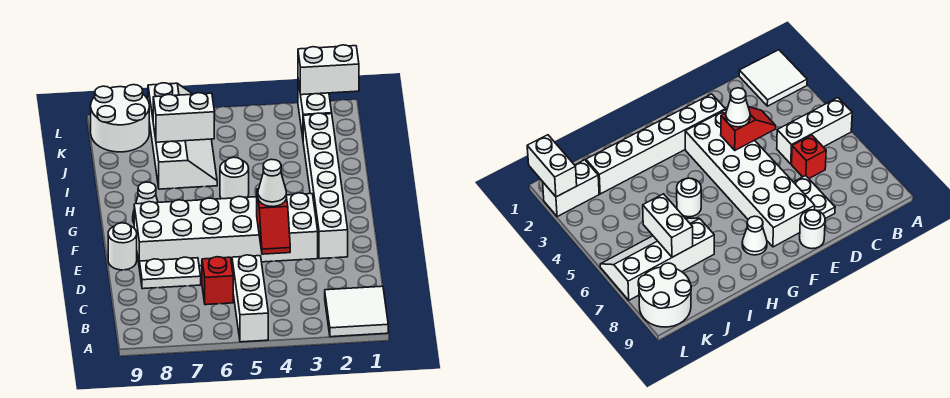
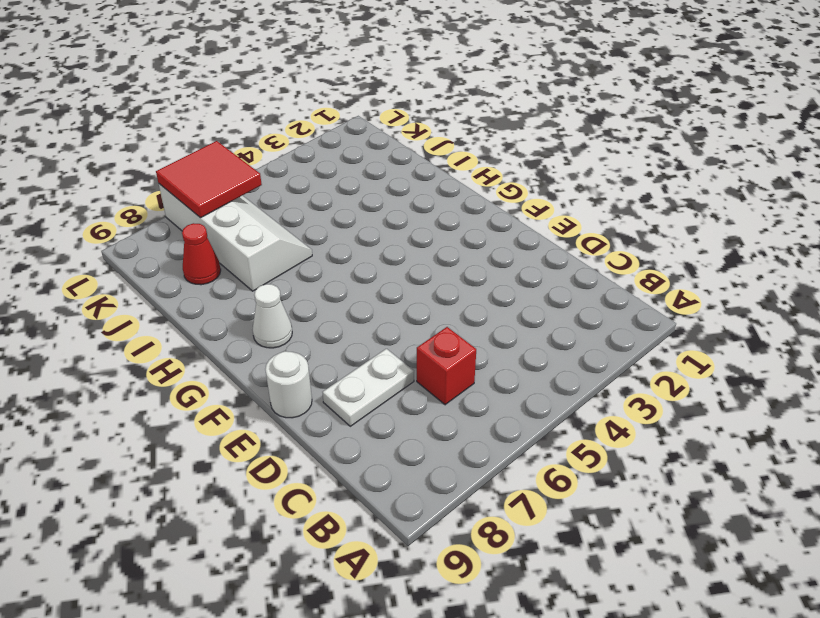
red cone J8 level 1 -> none
red tile K6:L7 level 2 -> none
none -> white tile A1:B2 level 1
none -> white brick A5:C5 level 1
none -> white brick E2:J2 level 1

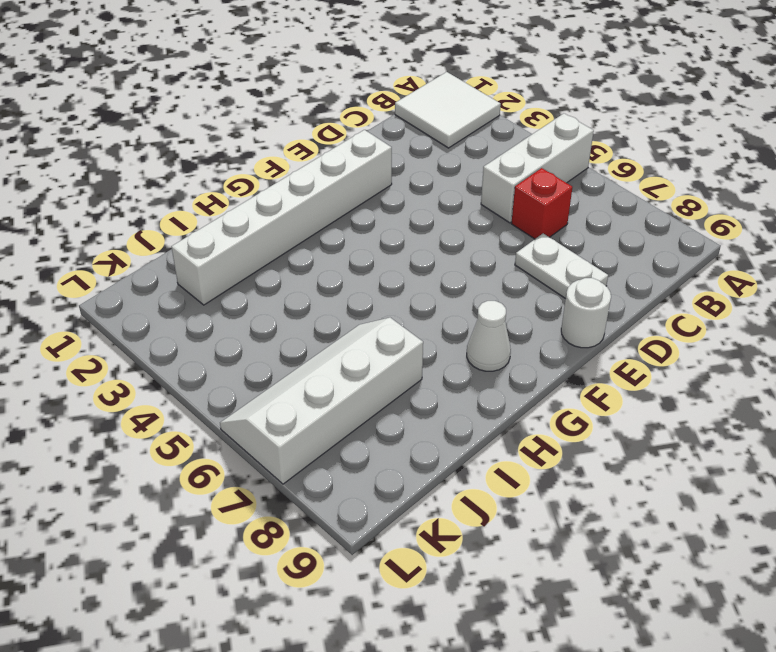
none -> white brick E3:F8 level 1
none -> white round brick H5 level 1
none -> white brick K2:L2 level 1

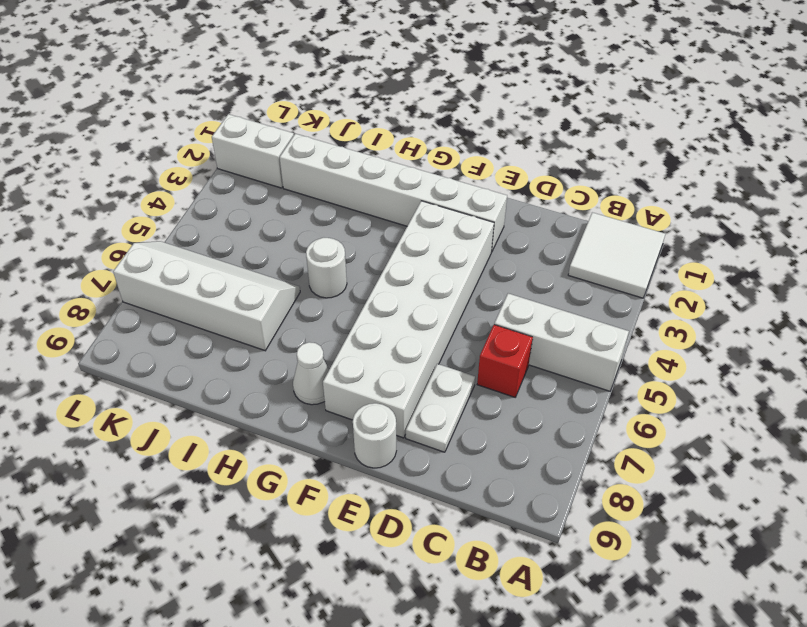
none -> white round brick K8:L9 level 1
none -> red slope D4:E4 level 2 top E
none -> white brick J6:J7 level 2

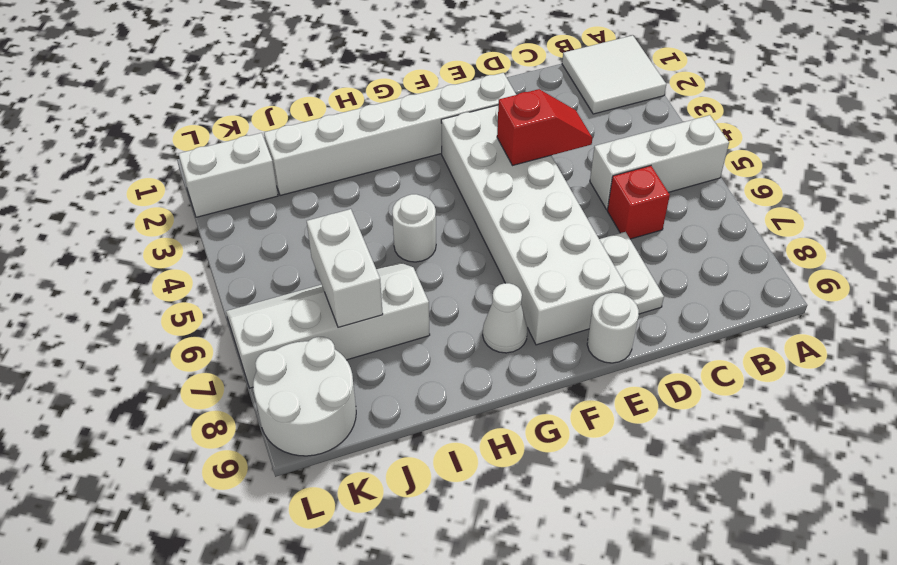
none -> white brick L1:L2 level 2
none -> white cone E4 level 3

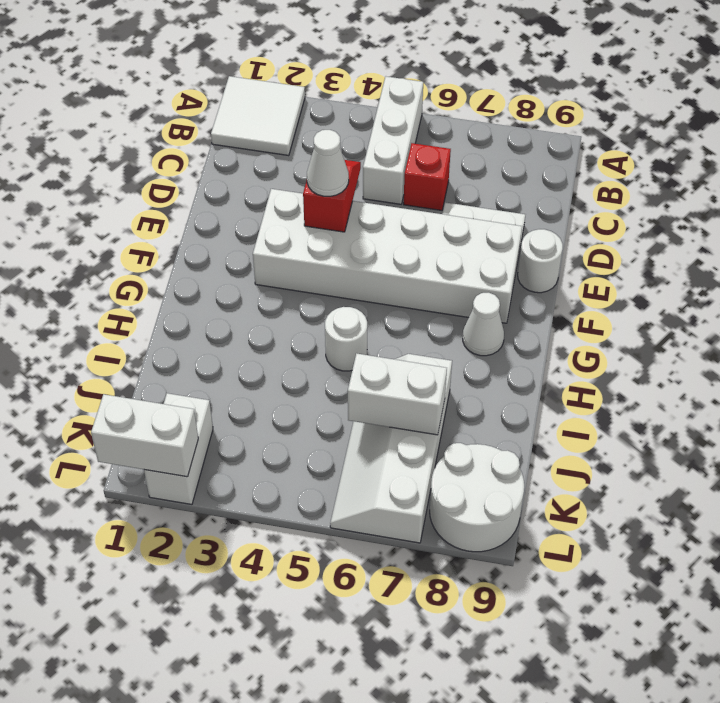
none -> white brick E2:J2 level 1

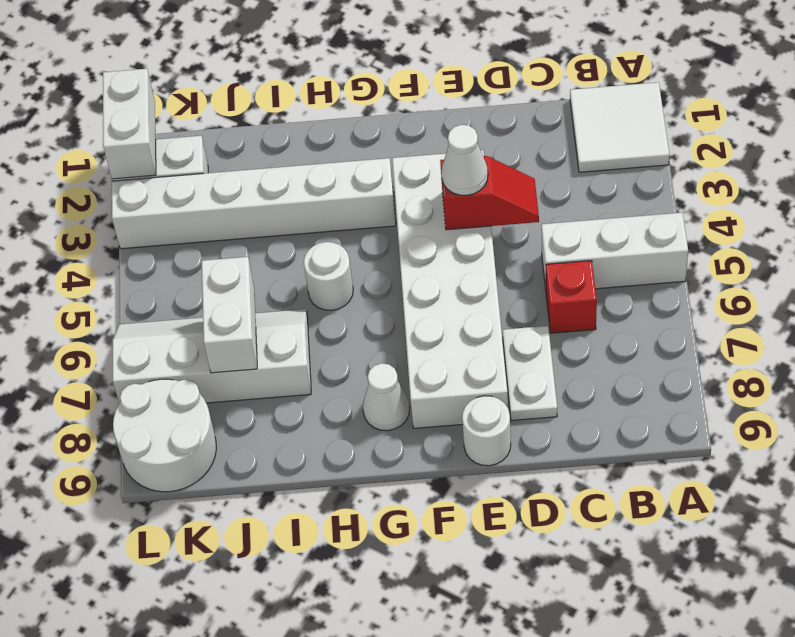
white brick G3:L3 level 1 -> white brick E2:J2 level 1

